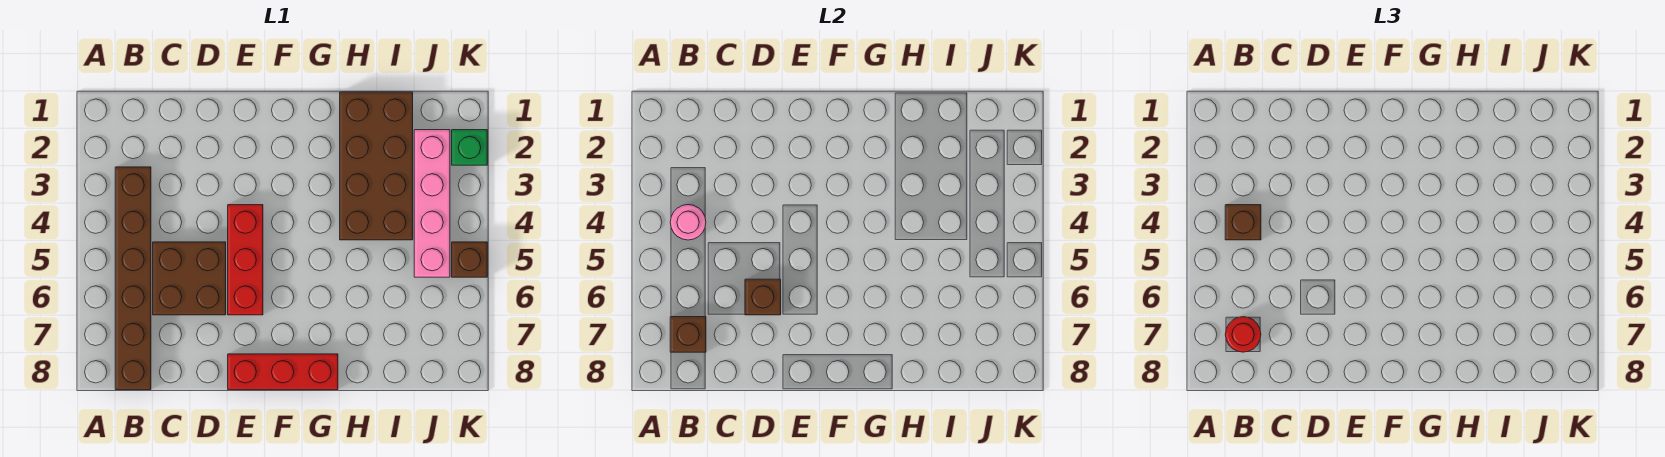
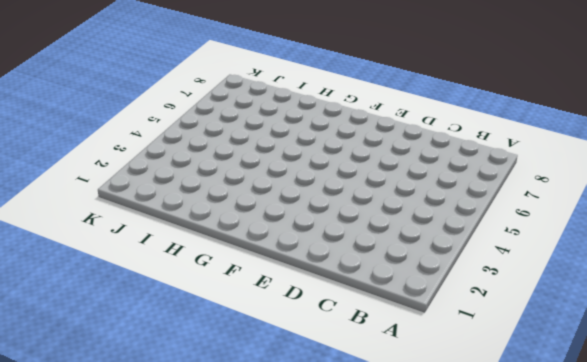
none -> brown brick B3:B8 level 1
none -> brown brick C5:D6 level 1
none -> red brick E4:E6 level 1

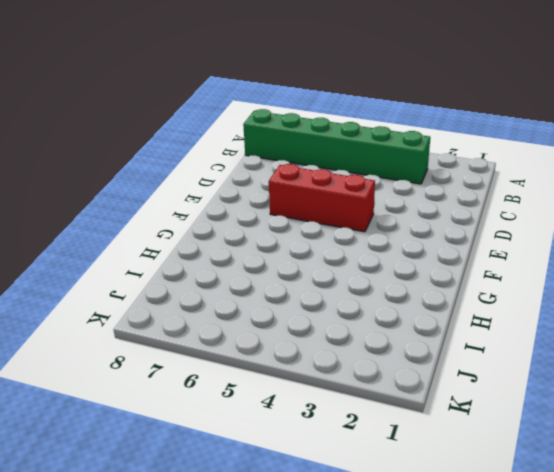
green brick B3:B8 level 1 -> brown brick B3:B8 level 1
none -> brown brick C5:D6 level 1
none -> red brick E8:G8 level 1
none -> brown brick H1:I4 level 1

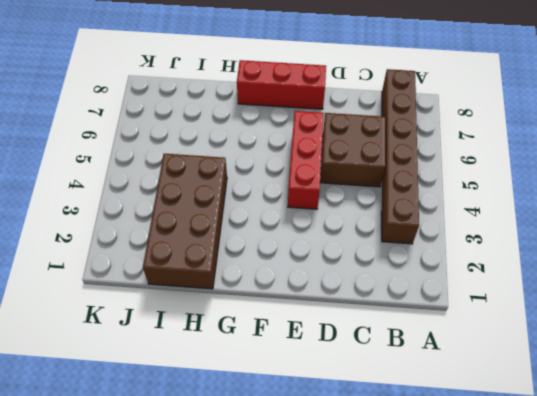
none -> pink brick J2:J5 level 1
none -> green brick K2 level 1
none -> brown brick K5 level 1

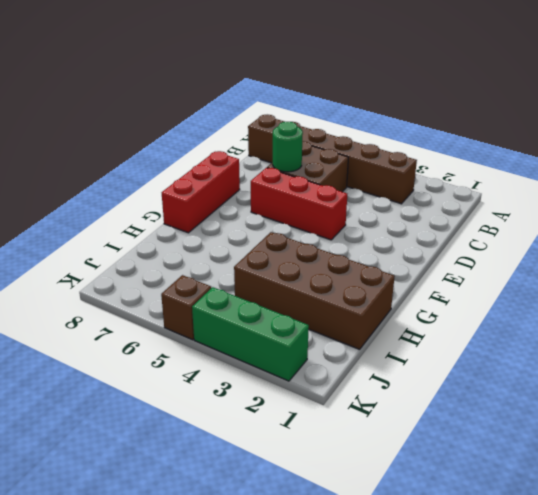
green round brick D6 level 2 -> brown brick D6 level 2
green brick K2:K4 level 1 -> green brick K2 level 1
none -> pink brick J2:J5 level 1
none -> pink round brick B4 level 2
none -> brown brick B7 level 2

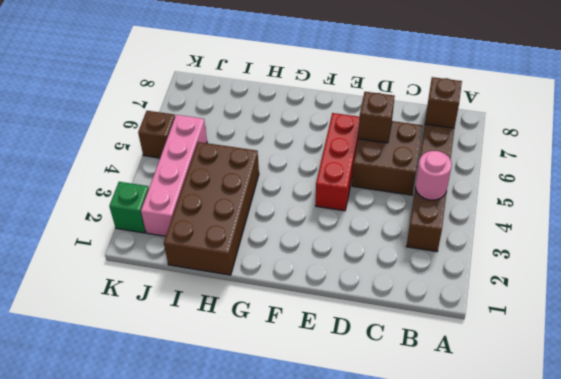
none -> red brick E8:G8 level 1
none -> brown brick B4 level 3
none -> red round brick B7 level 3

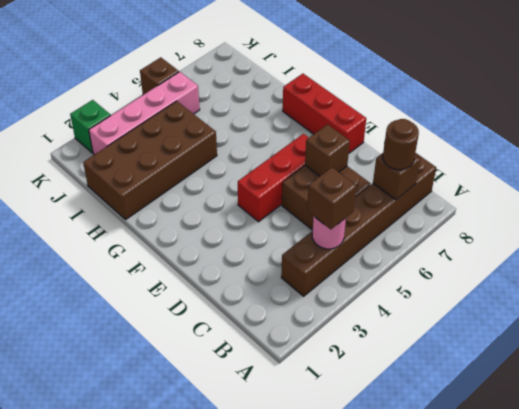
brown round brick B7 level 3 -> red round brick B7 level 3

